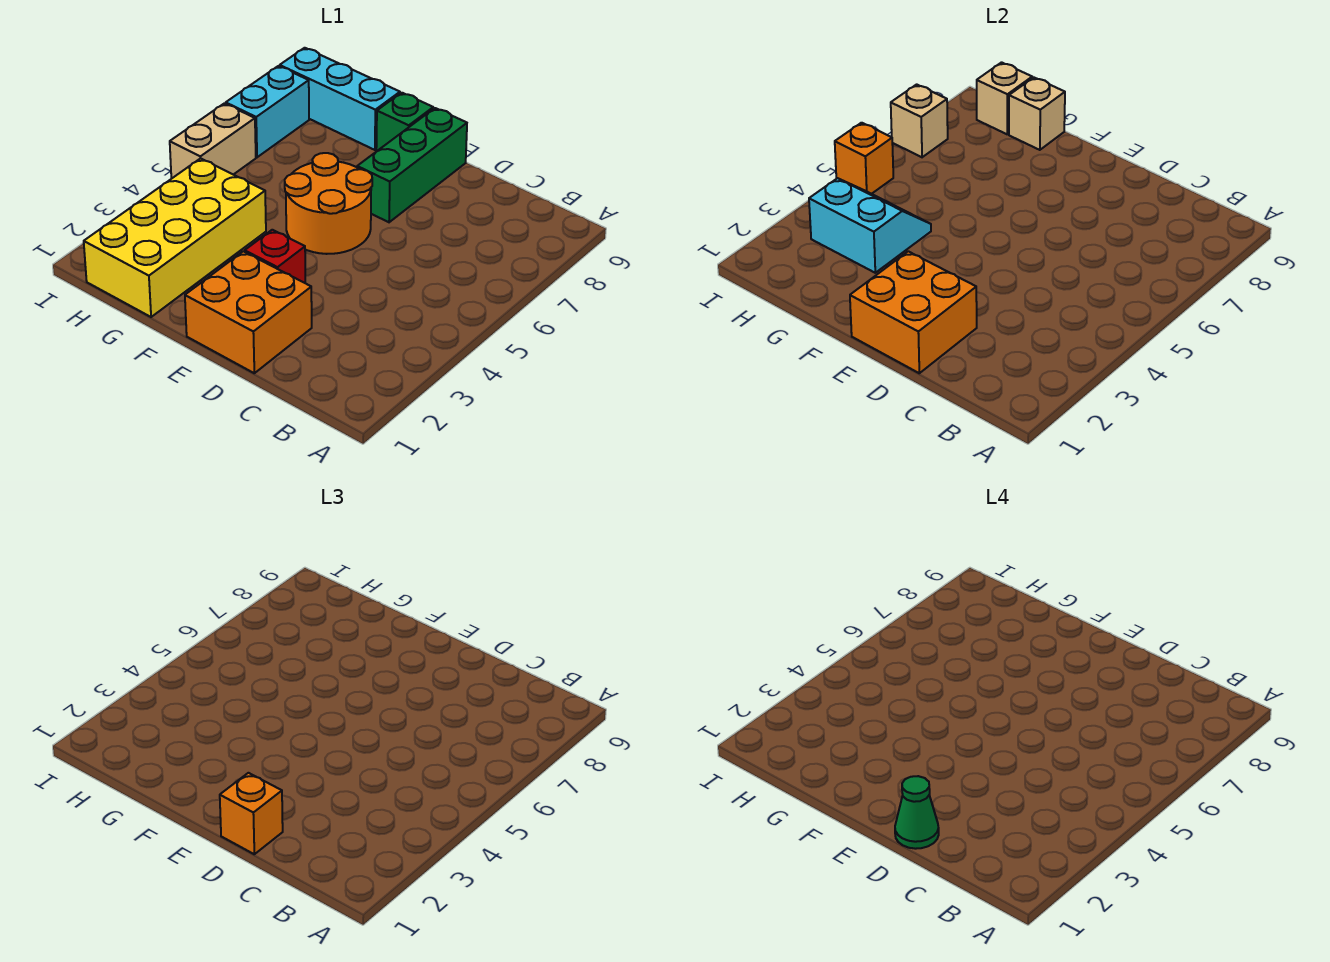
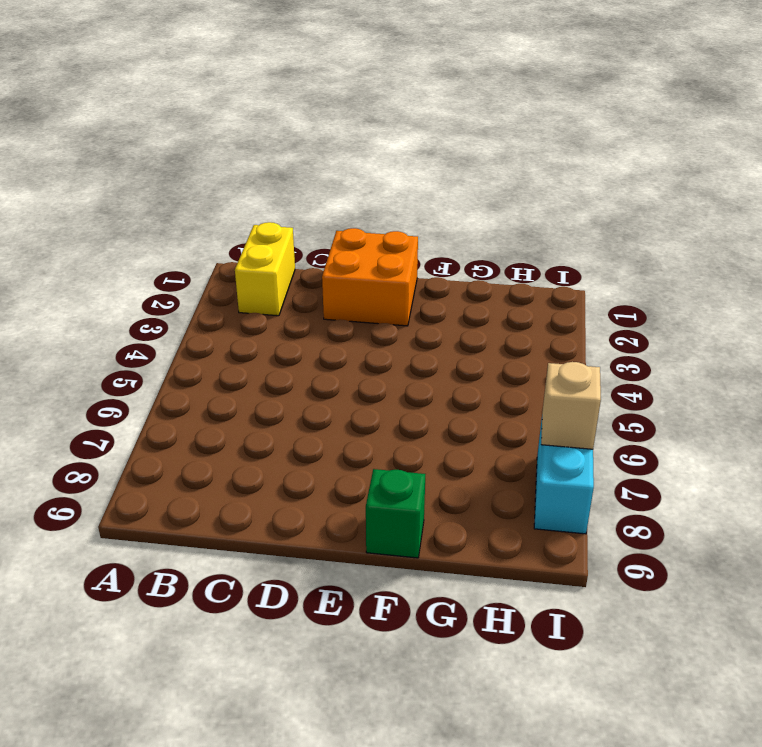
yellow brick B1:B2 level 1 -> none
none -> red brick E3 level 1
none -> orange round brick E5:F6 level 1
none -> green brick E7:E9 level 1

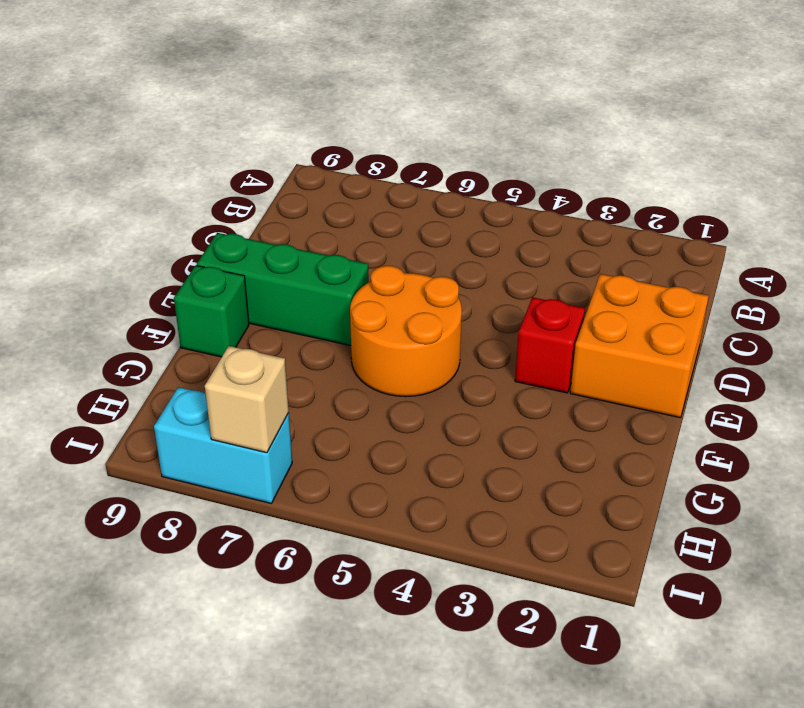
none -> yellow brick G1:H4 level 1
none -> cyan brick G9:I9 level 1
none -> tan brick I5:I6 level 1

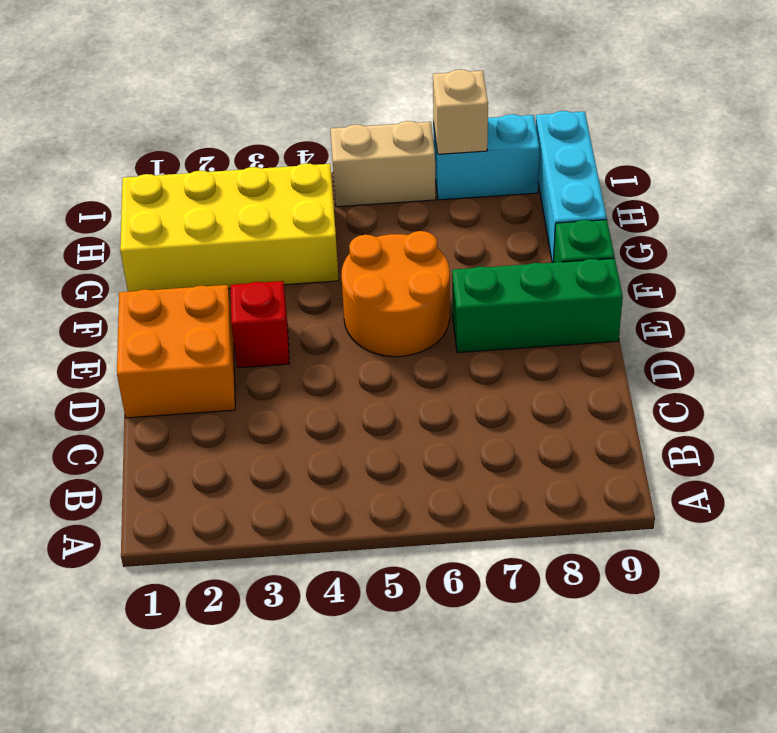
none -> orange brick D1:E2 level 2
none -> cyan slope G3:H4 level 2 top 3
none -> tan brick G9 level 2

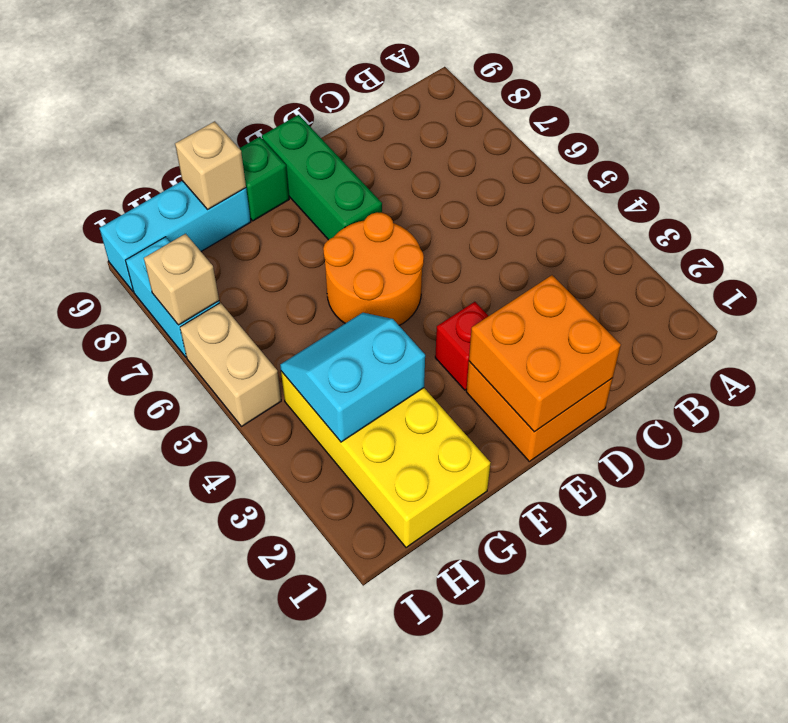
none -> tan brick H9 level 2
none -> orange brick I5 level 2
none -> orange brick D1 level 3

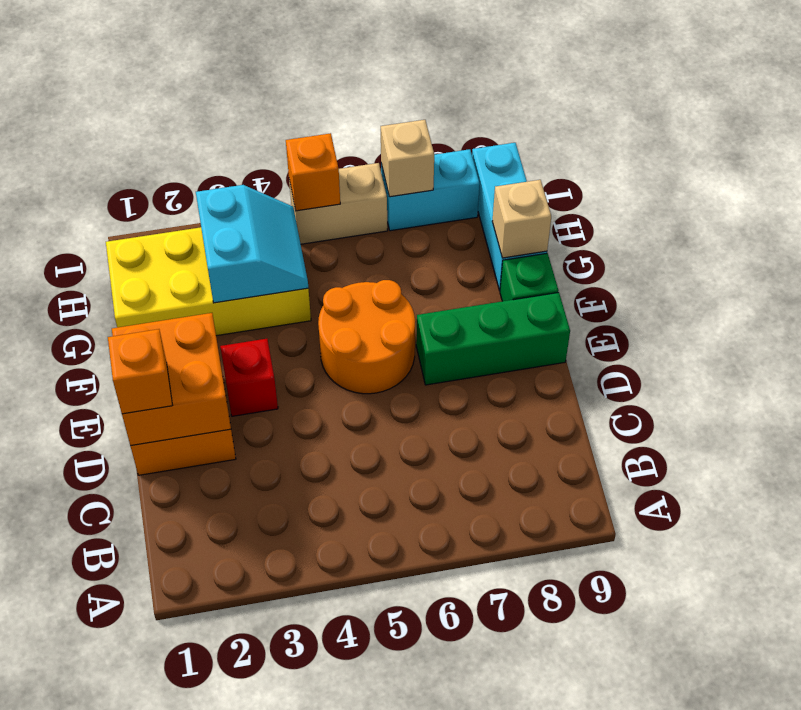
none -> tan brick H9 level 2
none -> green cone D1 level 4

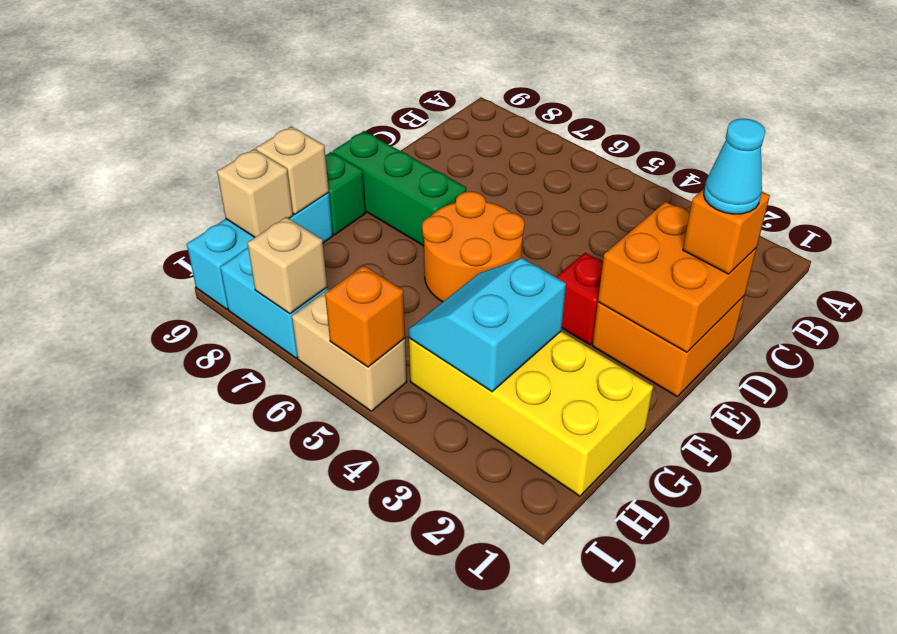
cyan cone D1 level 4 -> green cone D1 level 4

